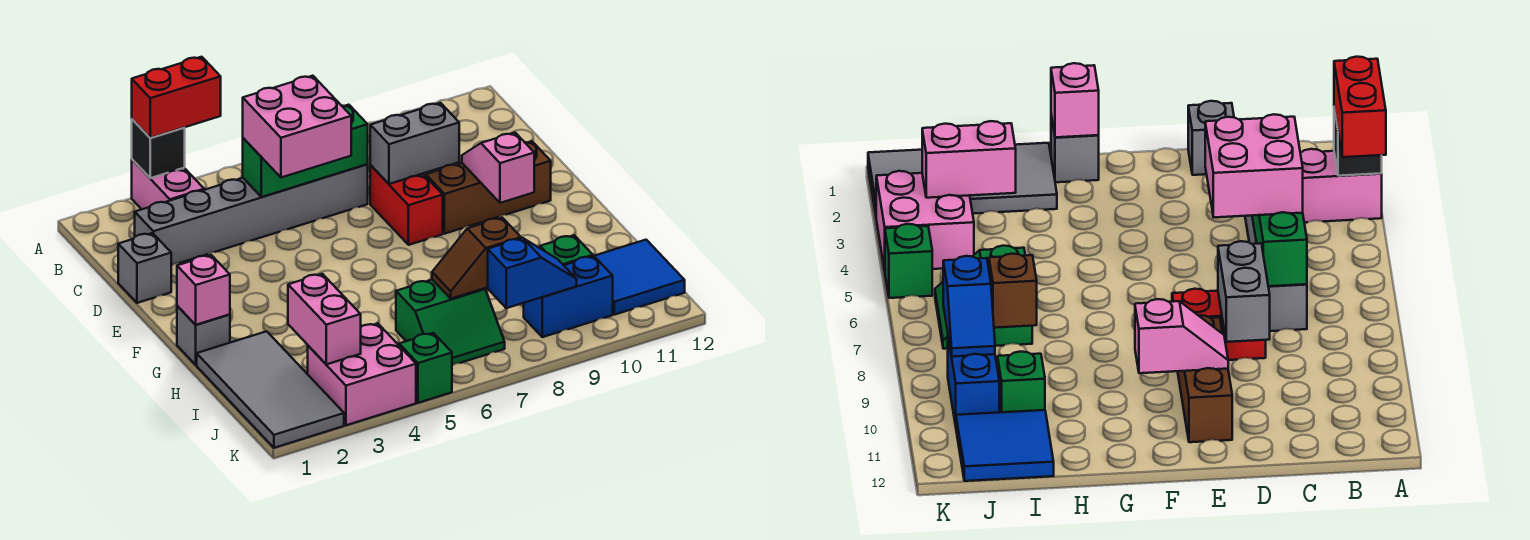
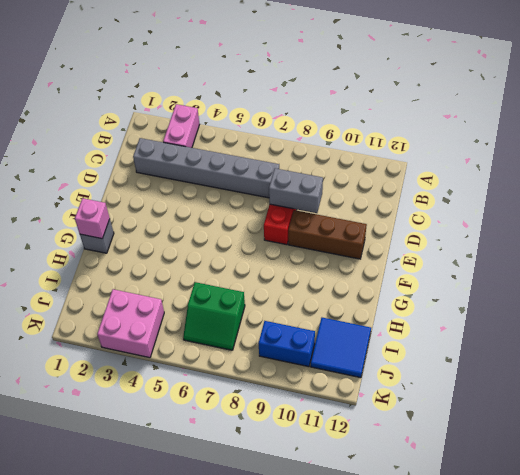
none -> grey brick D1 level 1
none -> grey tile H1:K2 level 1
none -> green brick I10 level 1

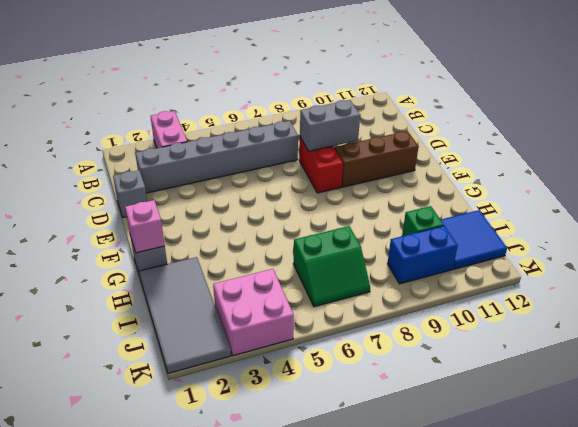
none -> green brick K5 level 1
none -> black brick A3 level 2
none -> green brick C5:C7 level 2

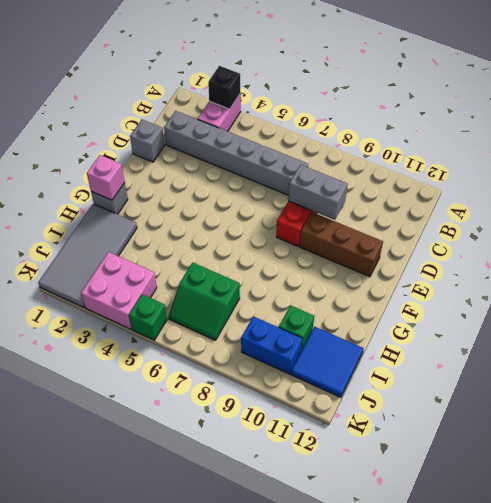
none -> green brick C5:C7 level 2
none -> pink slope E10:F10 level 2 top F
none -> pink brick I3:J3 level 2

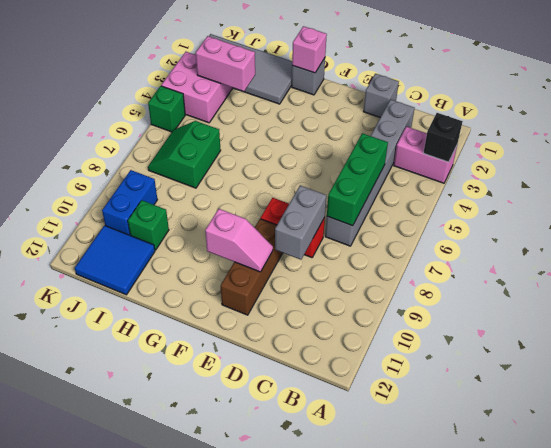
none -> brown slope I7:I8 level 2 top 8
none -> blue slope J8:J9 level 2 top 8
none -> red brick A3:A4 level 3

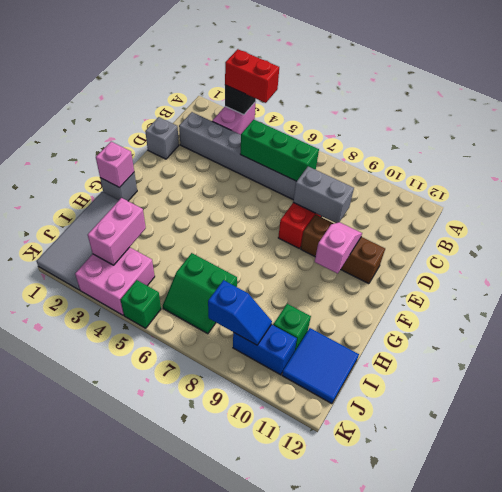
none -> brown slope I7:I8 level 2 top 8
none -> pink brick C5:D6 level 3

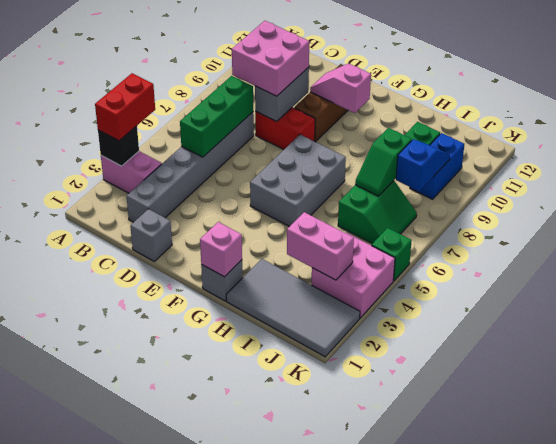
pink brick C8:D9 level 3 -> pink brick C5:D6 level 3
grey brick F5:G7 level 1 -> none
green slope I7:I8 level 2 top 8 -> brown slope I7:I8 level 2 top 8
none -> blue tile I11:J12 level 1

